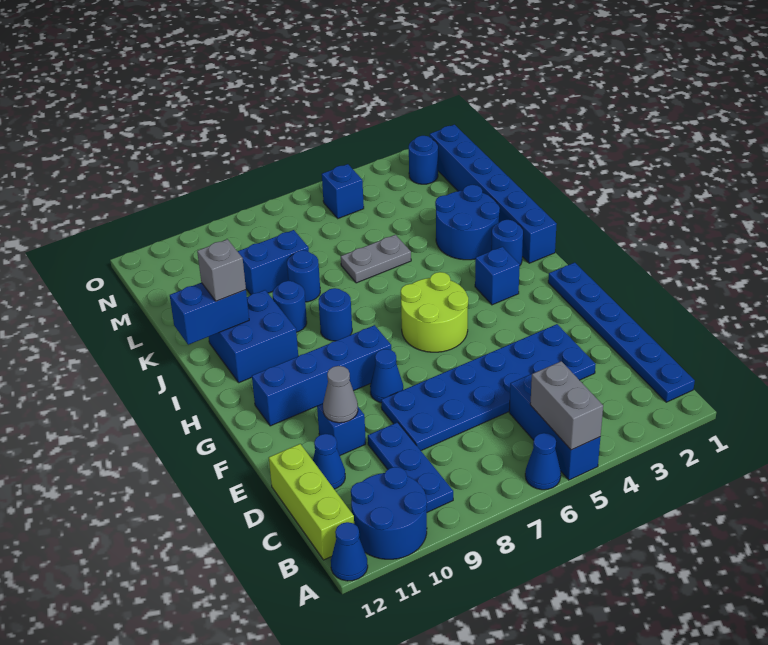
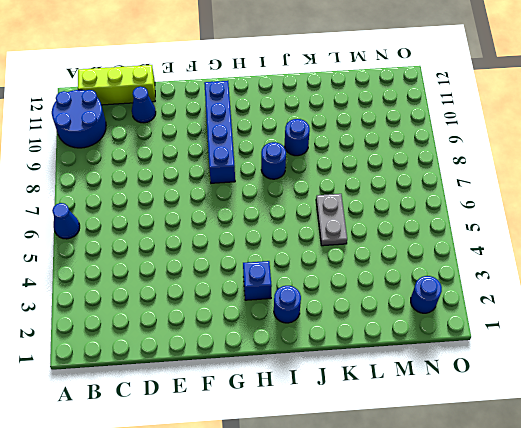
none -> blue brick A5:C5 level 1
none -> blue cone A12 level 1
none -> blue plate B1:G1 level 1

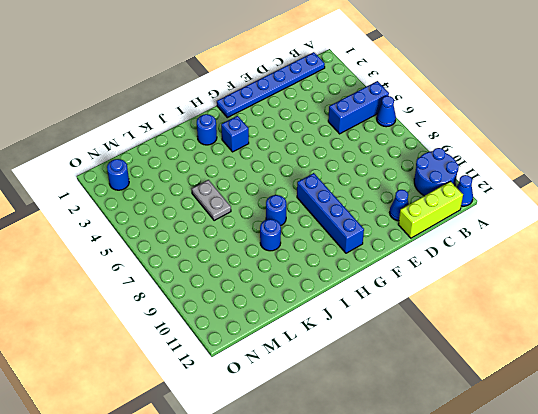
none -> blue plate B9:D9 level 1
none -> blue plate D3:E8 level 1
none -> blue brick E10 level 1

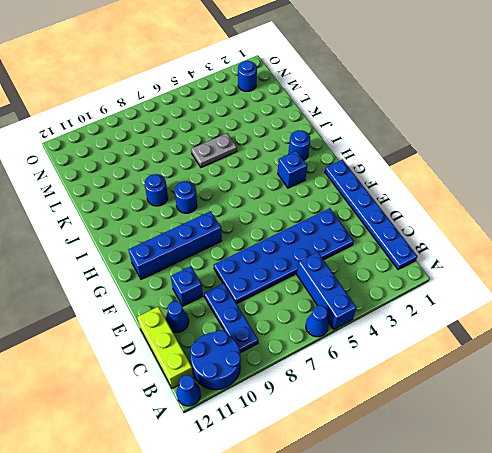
none -> blue cone F8 level 1
none -> lime round brick G5:H6 level 1
none -> blue brick I1:N1 level 1

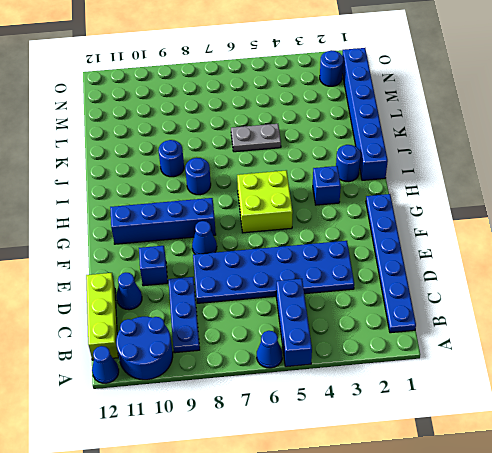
lime brick G5:H6 level 1 -> lime round brick G5:H6 level 1
none -> blue brick I10:J11 level 1
none -> blue round brick J2:K3 level 1
none -> blue round brick K8 level 1

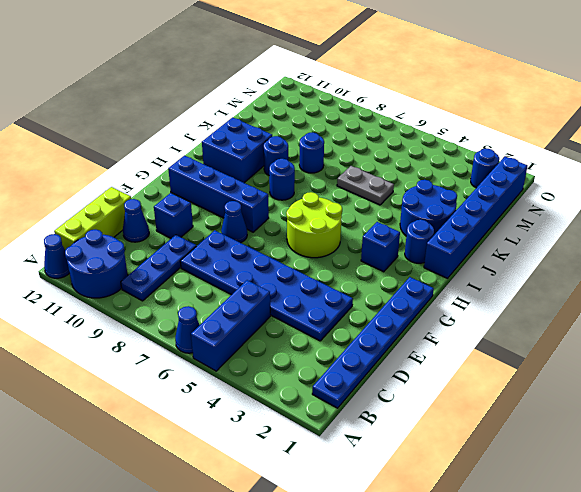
none -> blue brick L8:L9 level 1
none -> blue brick N5 level 1
none -> grey brick A5:B5 level 2

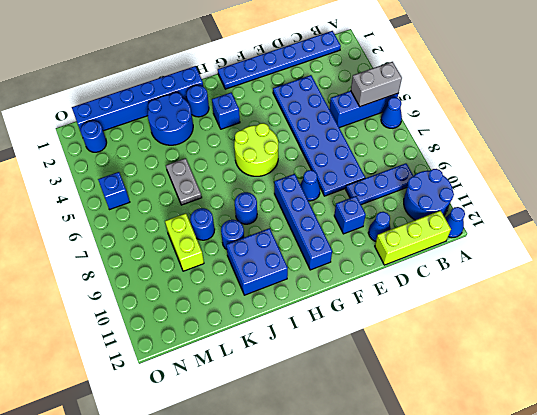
lime brick L8:L9 level 1 -> blue brick L8:L9 level 1
none -> grey cone E10 level 2
none -> blue brick J11:J12 level 2
none -> grey brick J11 level 3

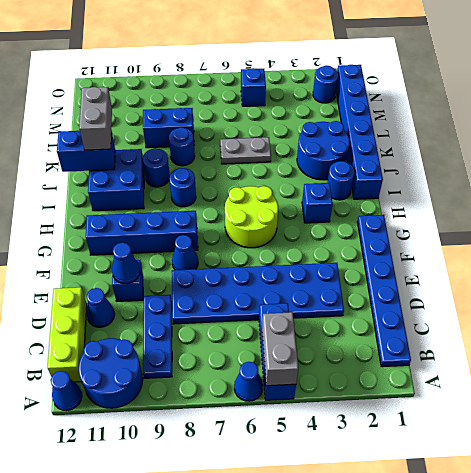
blue cone E10 level 2 -> grey cone E10 level 2
grey brick J11:K11 level 3 -> grey brick J11 level 3

